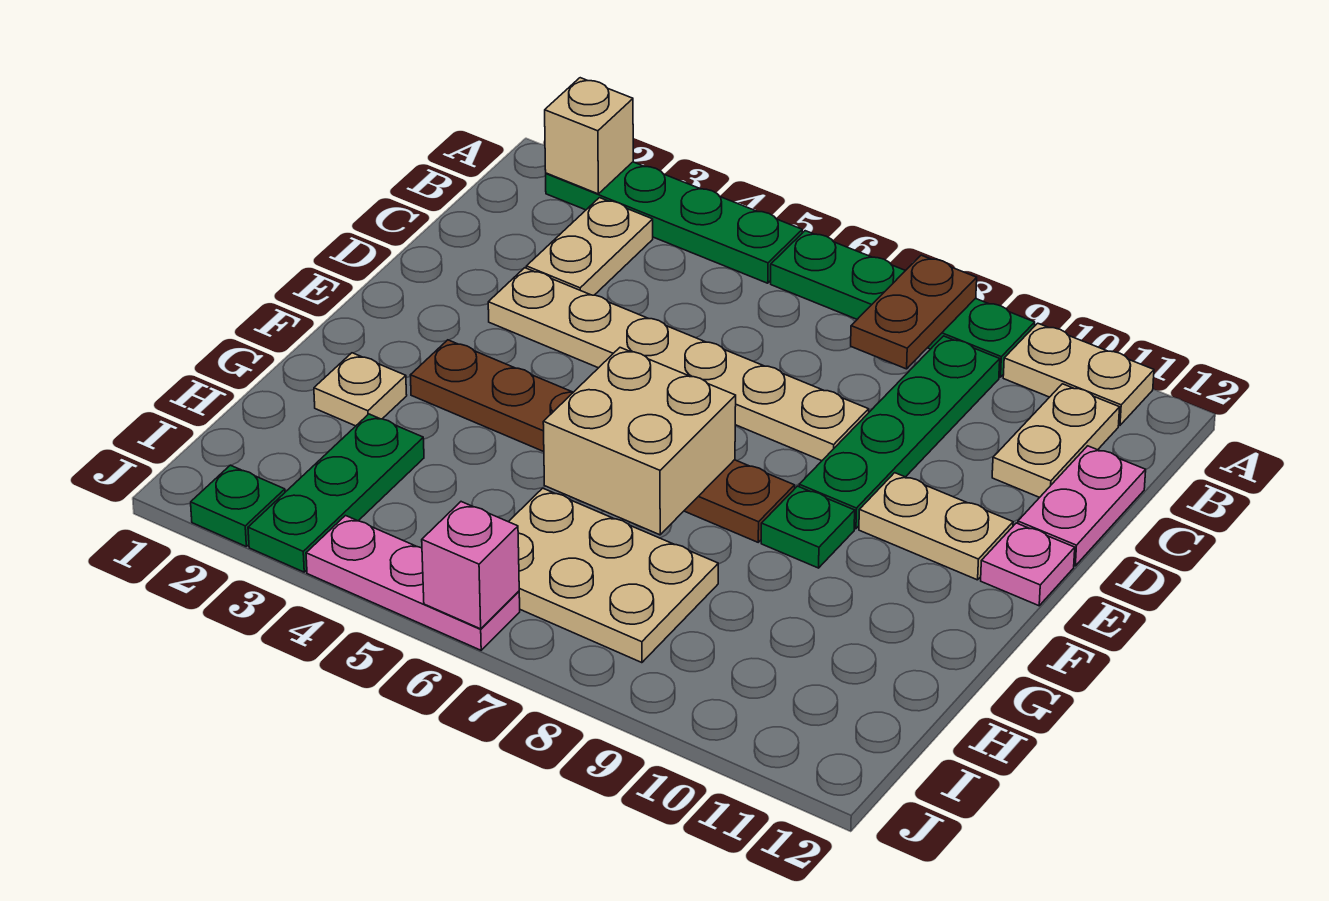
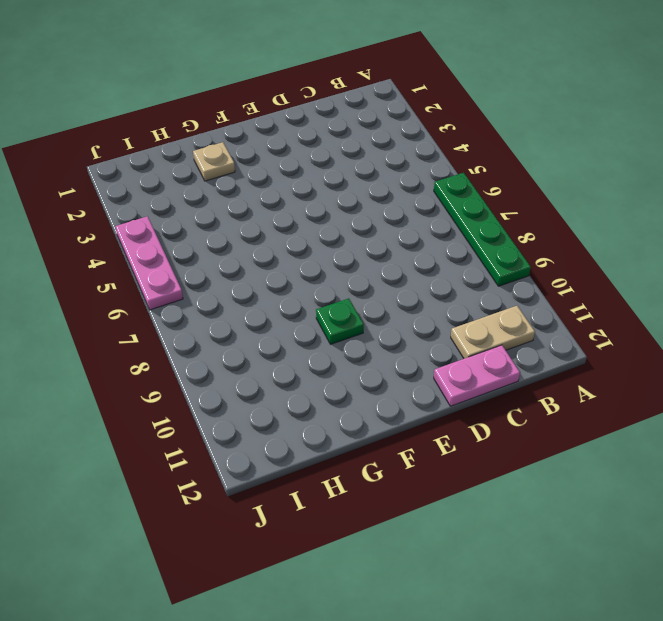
none -> green plate A2:A5 level 1
none -> tan plate A10:A11 level 1
none -> tan plate B3:C3 level 1

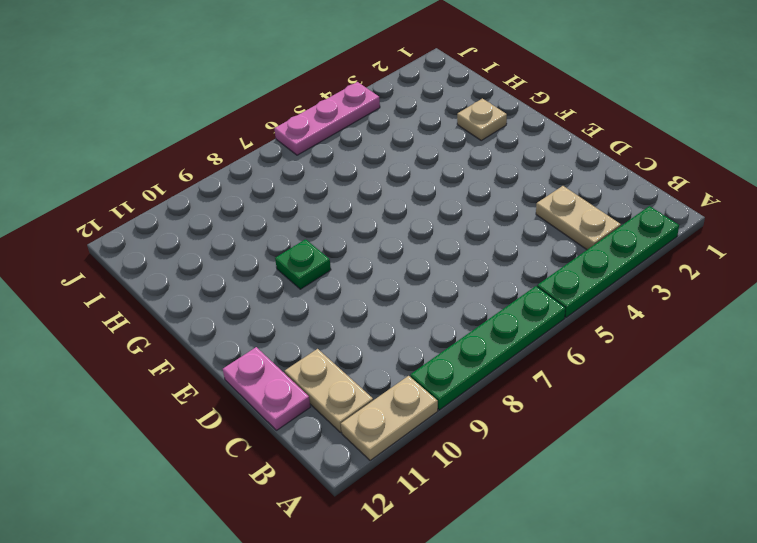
none -> green plate B9:E9 level 1
none -> tan plate D3:D8 level 1
none -> tan plate E10:E11 level 1

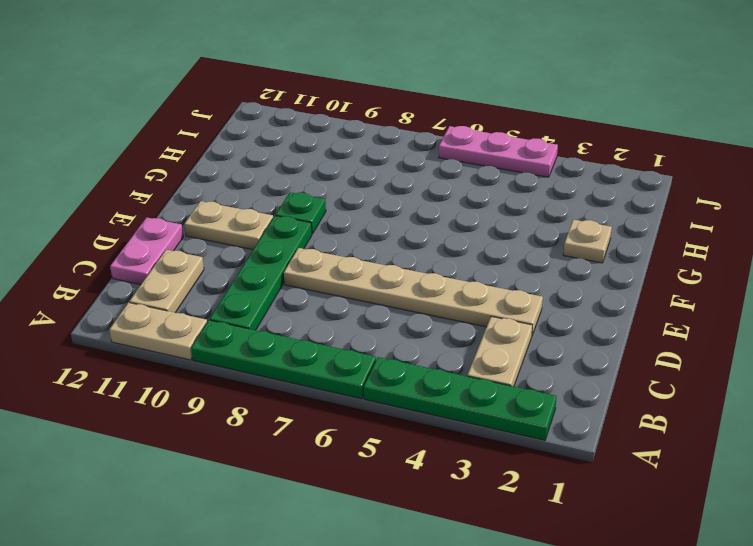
none -> pink plate E12 level 1
none -> brown plate F3:F8 level 1
none -> green plate H3:J3 level 1

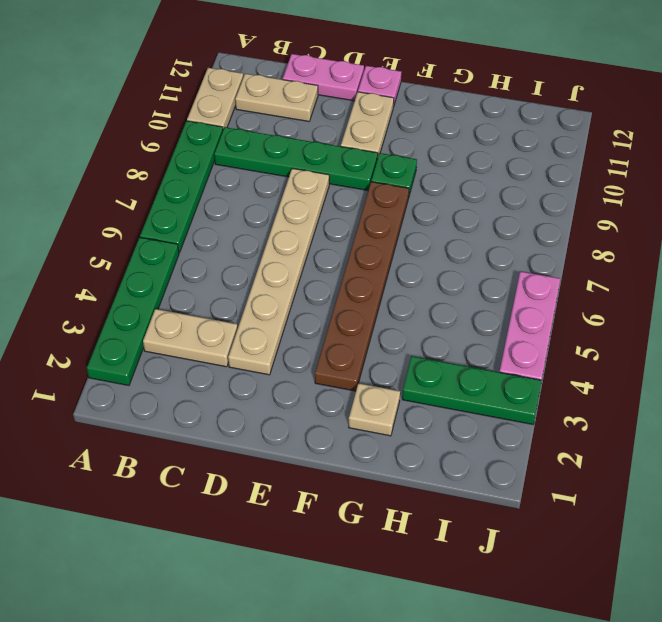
none -> tan plate H6:I8 level 1
none -> green plate J2 level 1
none -> tan brick A2 level 2

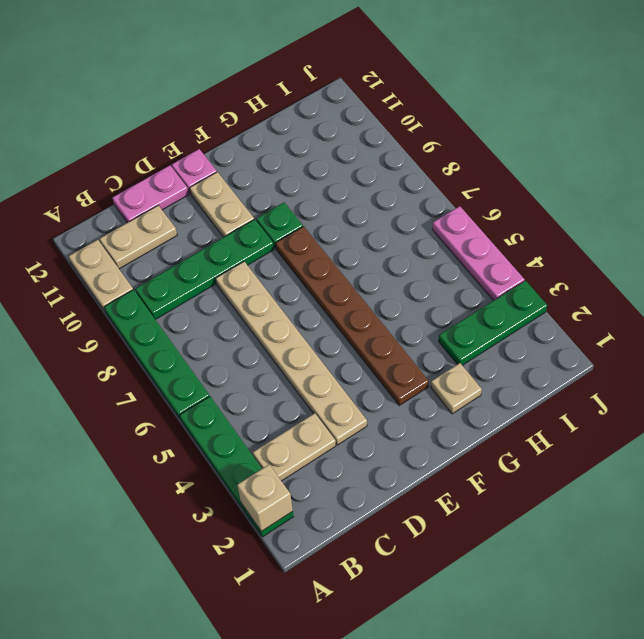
none -> tan plate H6:I8 level 1
none -> green plate J2 level 1
none -> brown plate A8:B8 level 2

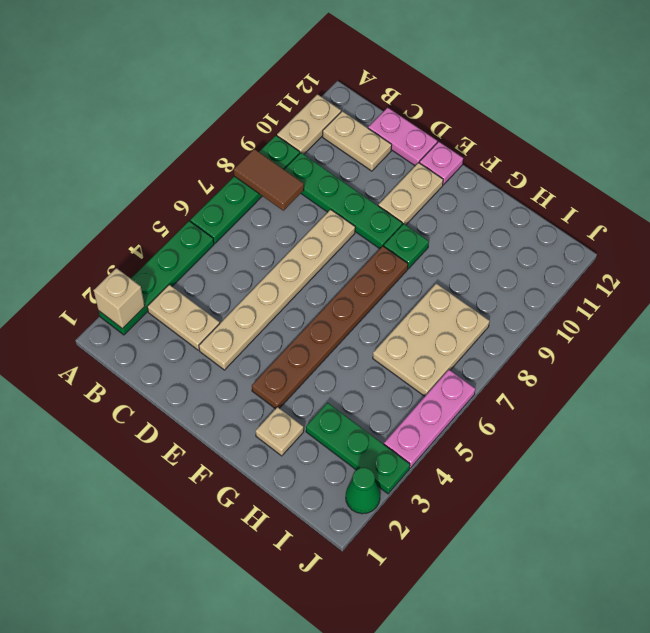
brown tile A8:B8 level 2 -> brown plate A8:B8 level 2
green cone J2 level 1 -> green plate J2 level 1
none -> tan brick F6:G7 level 2
none -> pink brick J6 level 2

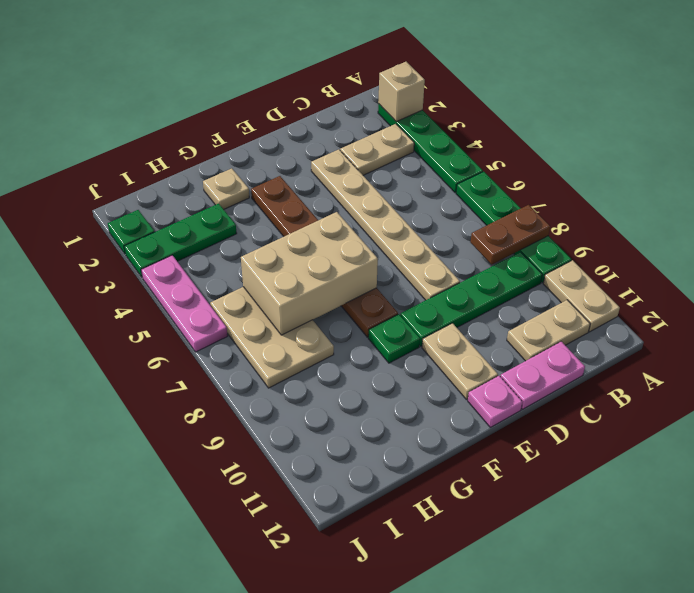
tan brick F6:H7 level 2 -> tan brick F6:G7 level 2
none -> pink brick J6 level 2

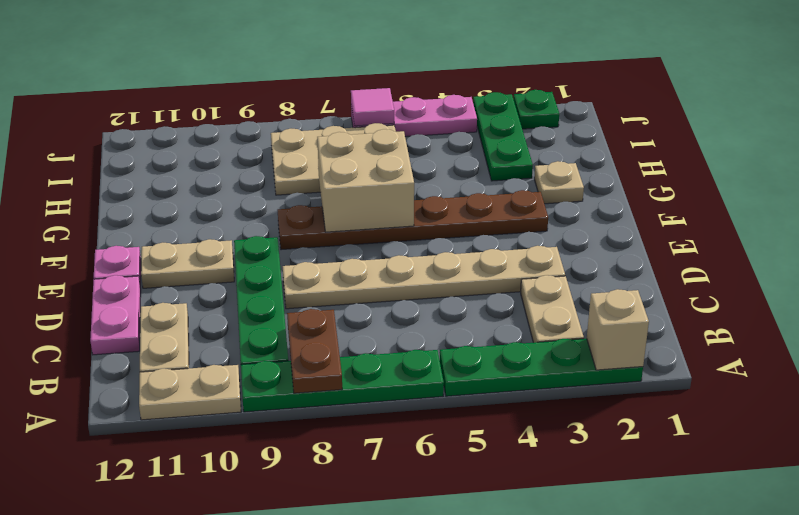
pink tile J6 level 2 -> pink brick J6 level 2
none -> green plate F9 level 1

